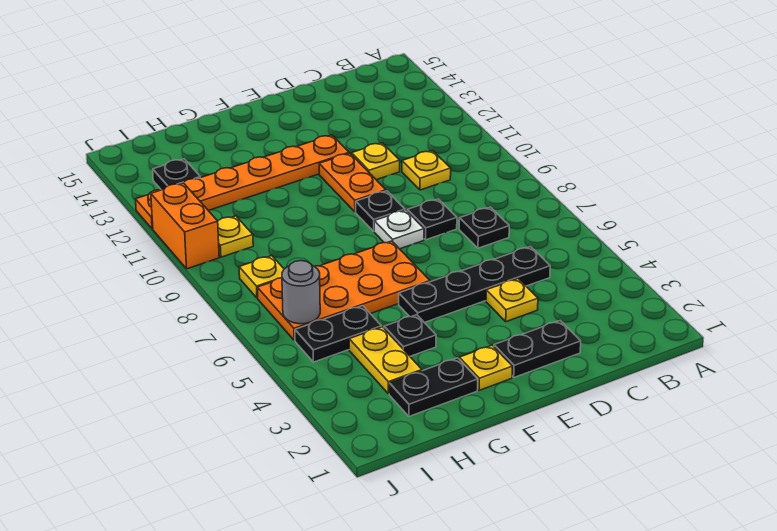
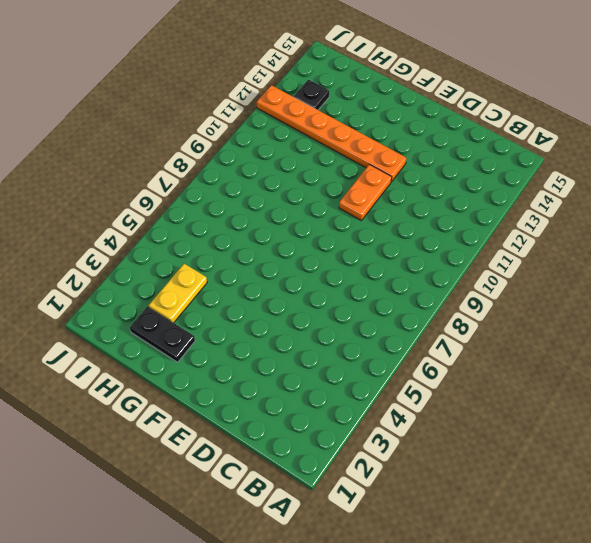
none -> black plate C5:F5 level 1
none -> black plate C7 level 1
none -> yellow plate C10 level 1

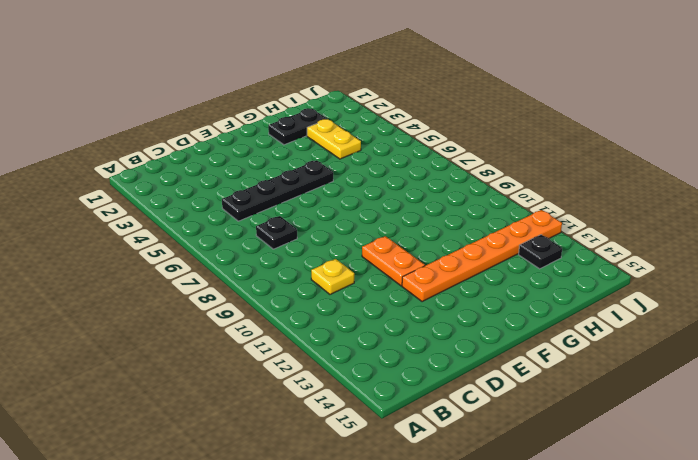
none -> black plate D2:E2 level 1
none -> yellow plate D4 level 1
none -> black plate D8 level 1

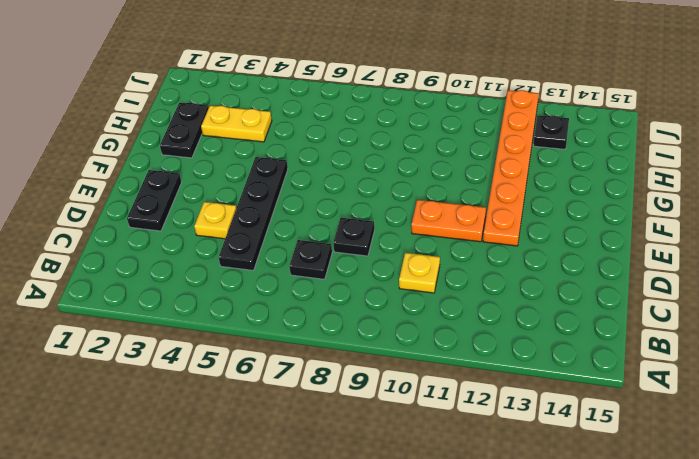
none -> yellow plate D11 level 1
none -> white plate E8 level 1
none -> black plate E9 level 1

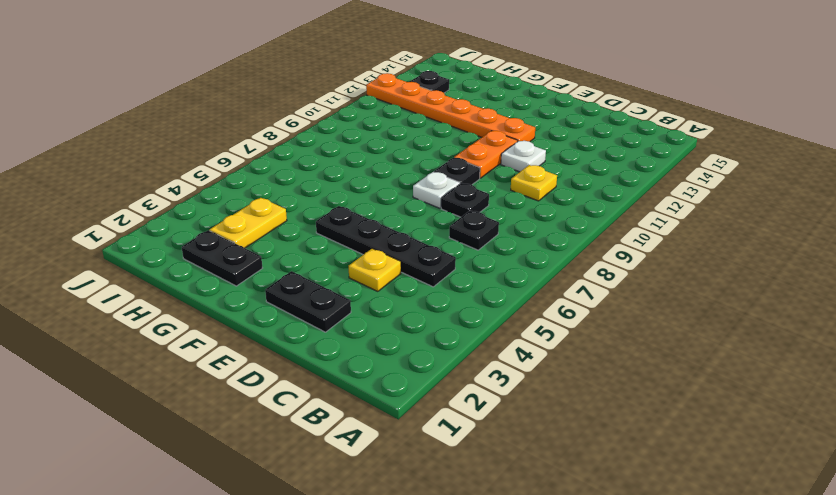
white plate D11 level 1 -> yellow plate D11 level 1
none -> yellow plate F2 level 1
none -> orange plate F6:I7 level 1
none -> black plate G4 level 1

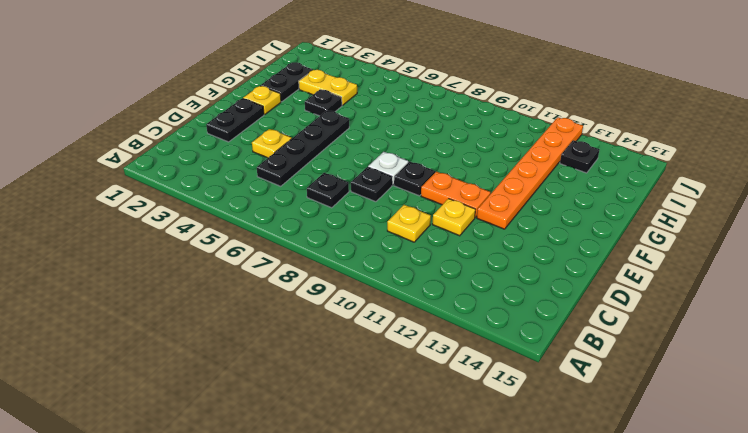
none -> orange plate F6:I7 level 1
none -> black plate H5:I5 level 1
none -> yellow plate I8 level 1

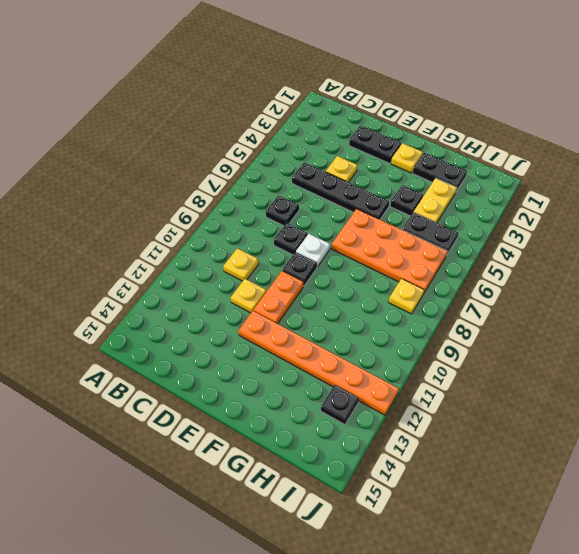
none -> yellow plate I10 level 1
none -> orange brick J10:J11 level 1
none -> grey round brick I6 level 2

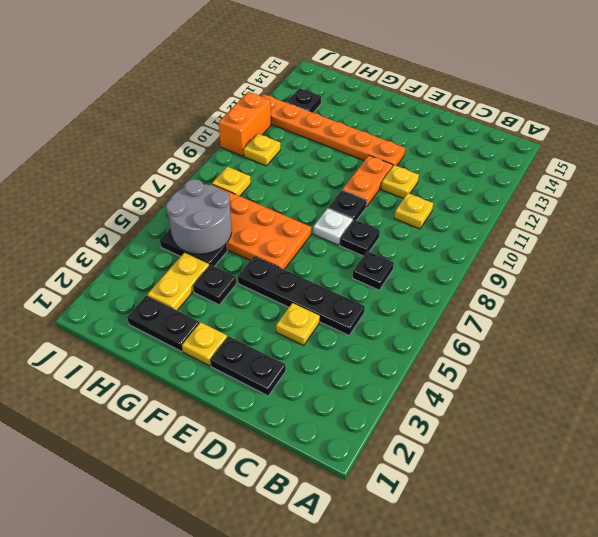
grey round brick H5:I6 level 2 -> grey round brick I6 level 2

